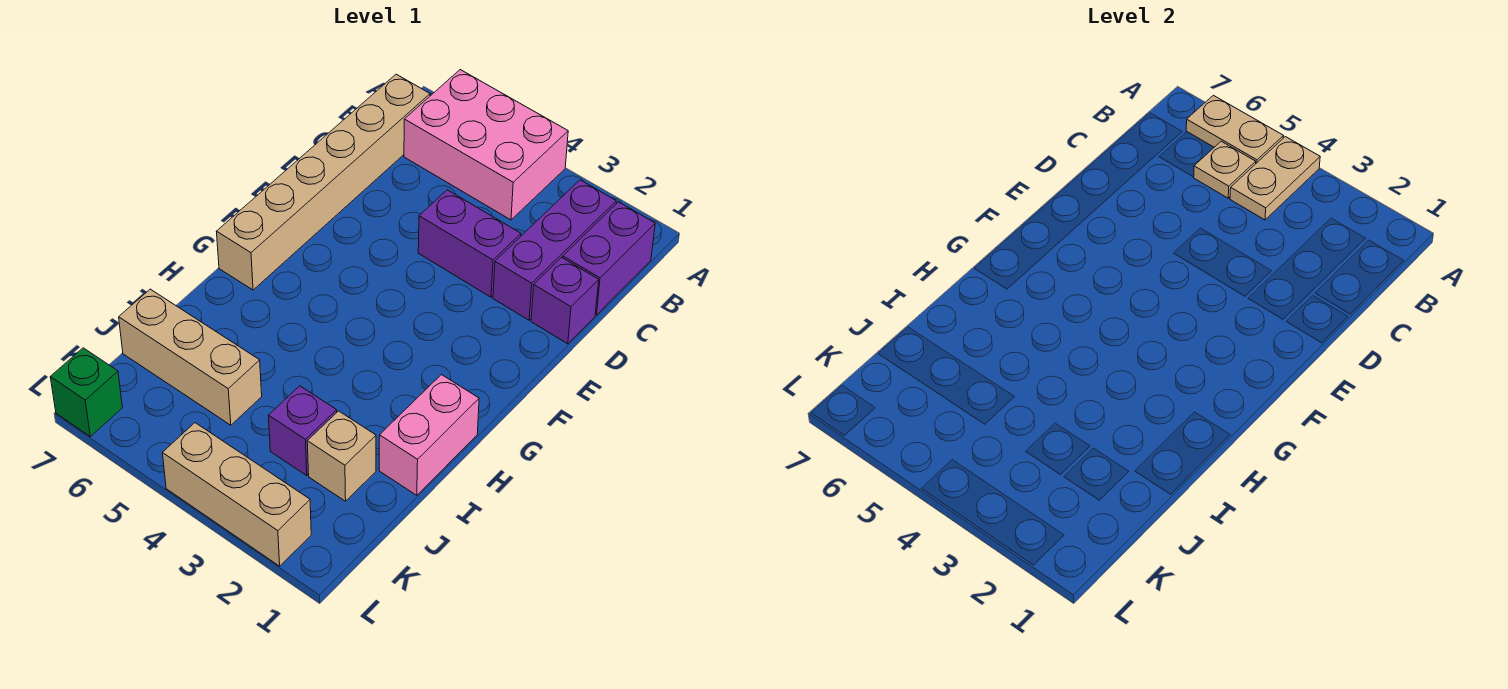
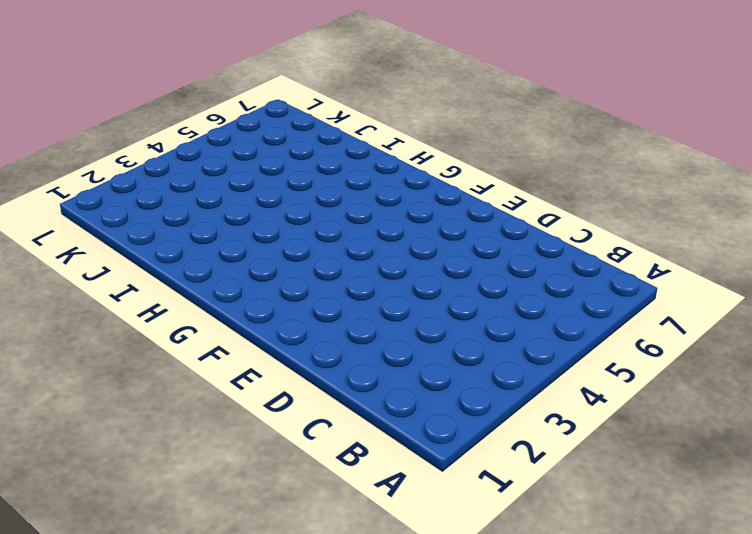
none -> pink brick A4:B6 level 1
none -> purple brick B1:C1 level 1
none -> purple brick B2:D2 level 1

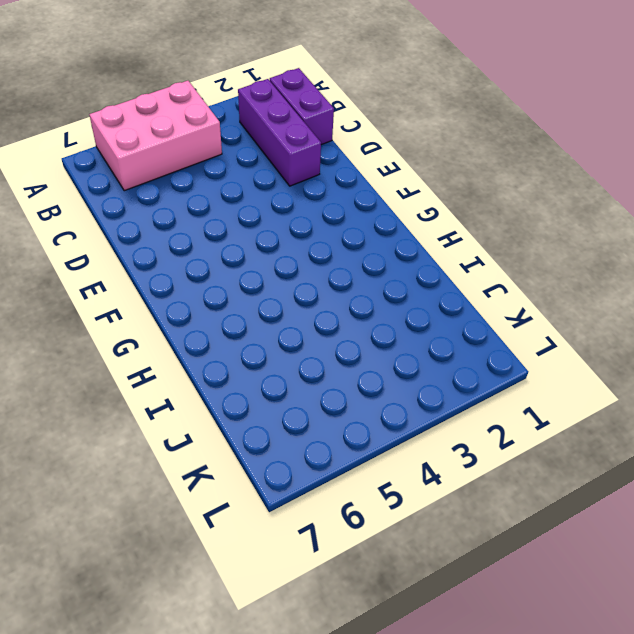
none -> tan brick B7:G7 level 1
none -> purple brick D1 level 1
none -> purple brick D3:D4 level 1

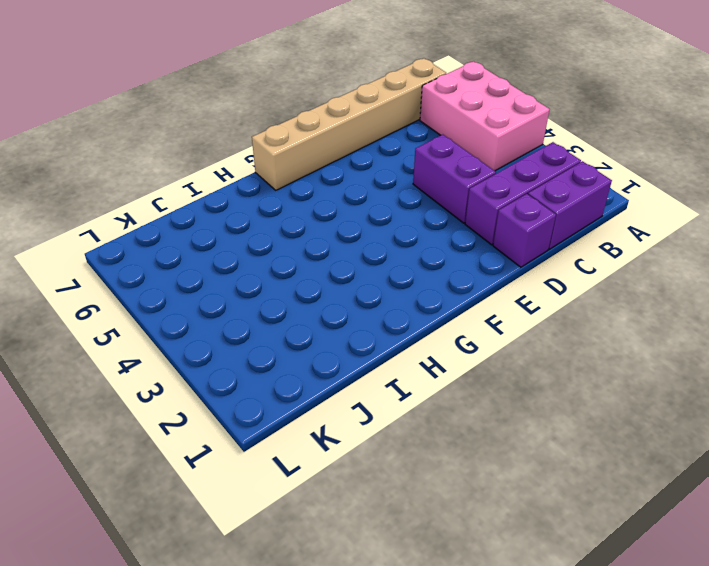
none -> pink brick H1:I1 level 1
none -> tan brick J2 level 1
none -> purple brick J3 level 1

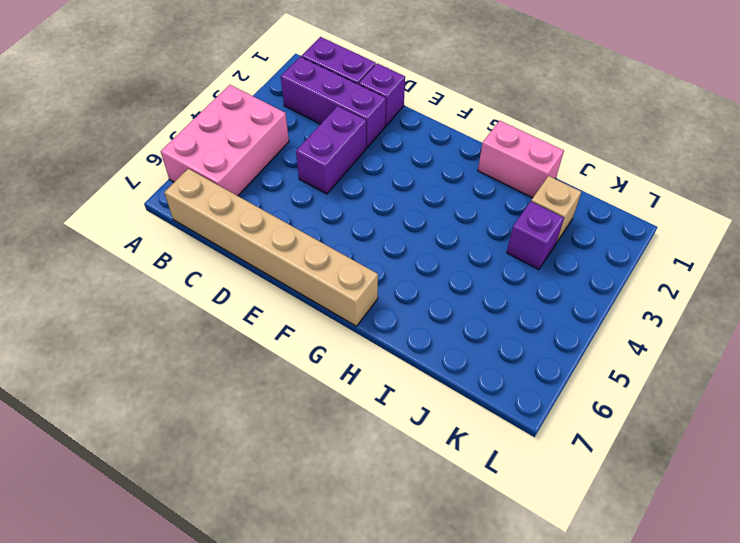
none -> tan brick J5:J7 level 1
none -> tan brick L2:L4 level 1
none -> green brick L7 level 1

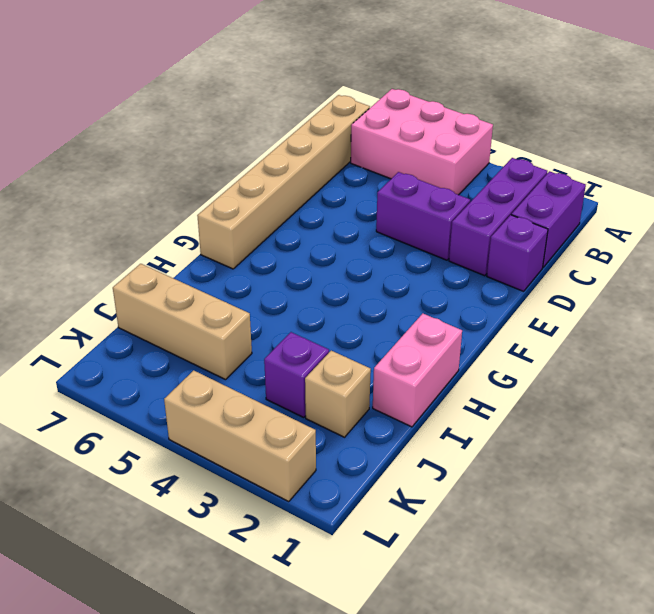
none -> green brick L7 level 1
none -> tan plate A4:B4 level 2
none -> tan plate A5:A6 level 2

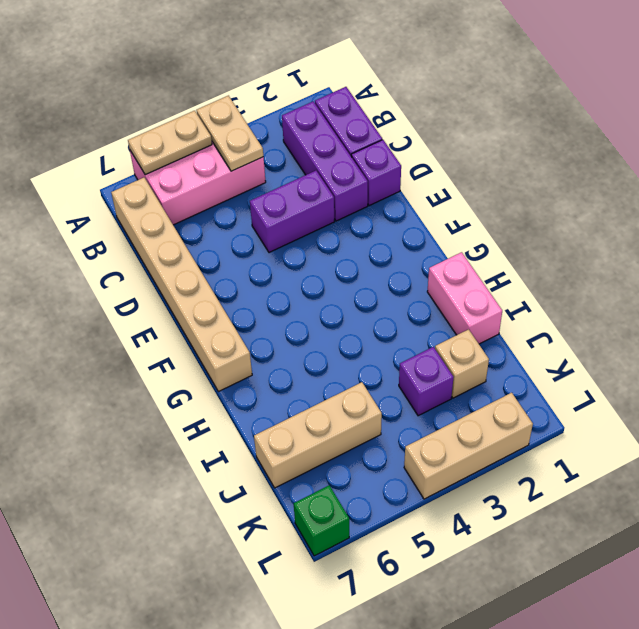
none -> tan plate B5 level 2

